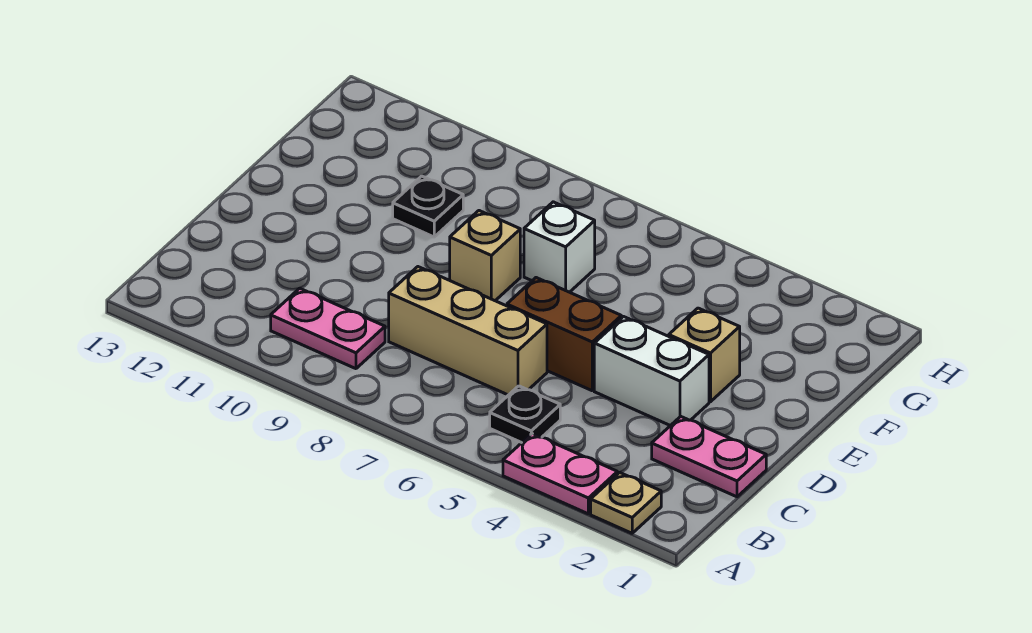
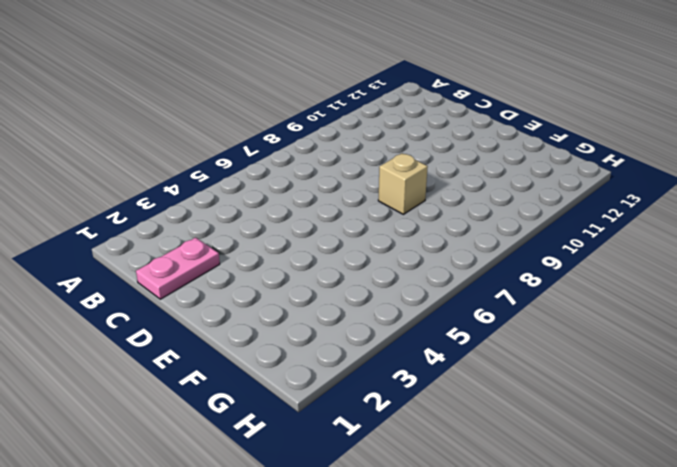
none -> tan plate A2 level 1
none -> pink plate A3:A4 level 1
none -> black plate B5 level 1

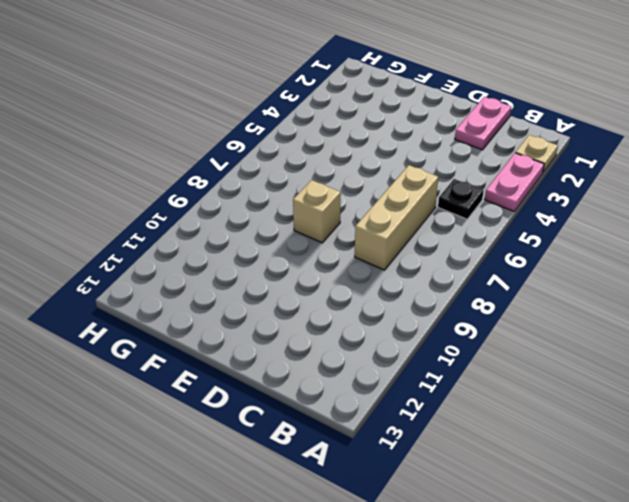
none -> pink plate B9:B10 level 1
none -> white brick D3:D4 level 1
none -> brown brick D5:D6 level 1

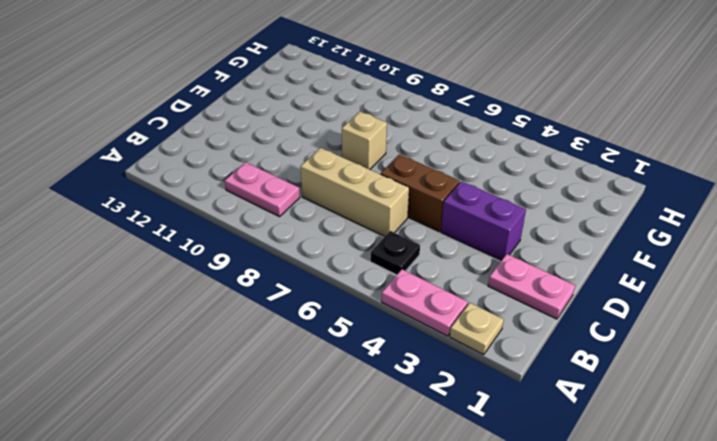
purple brick D3:D4 level 1 -> white brick D3:D4 level 1
none -> tan brick E3 level 1
none -> white brick F7 level 1
none -> black plate F10 level 1

